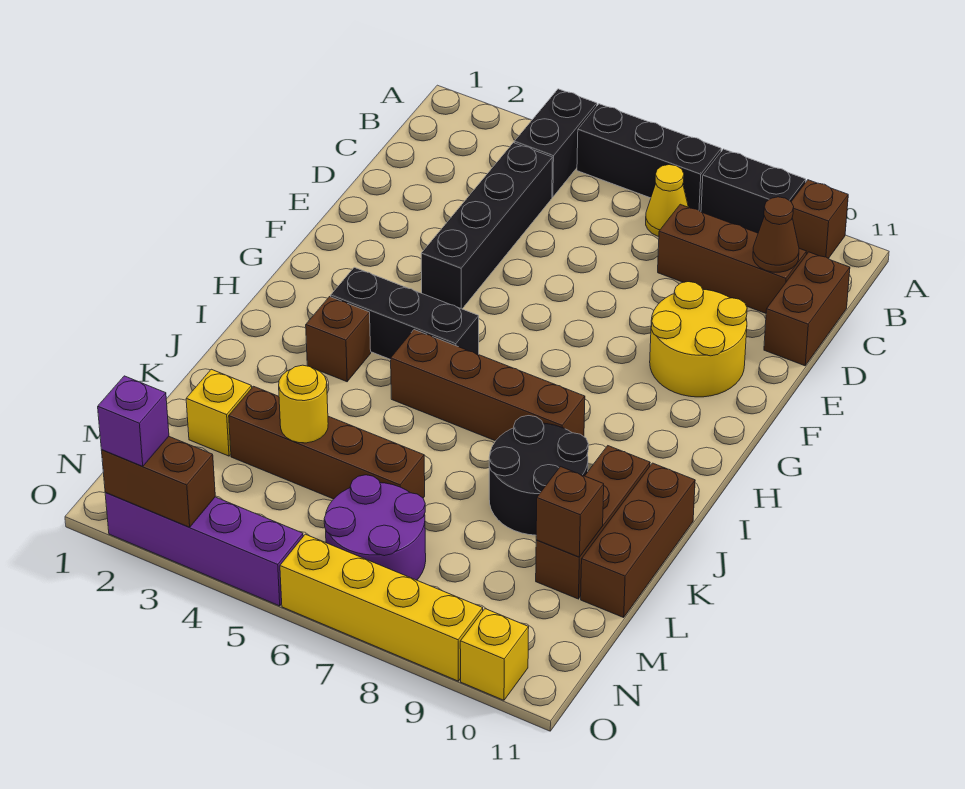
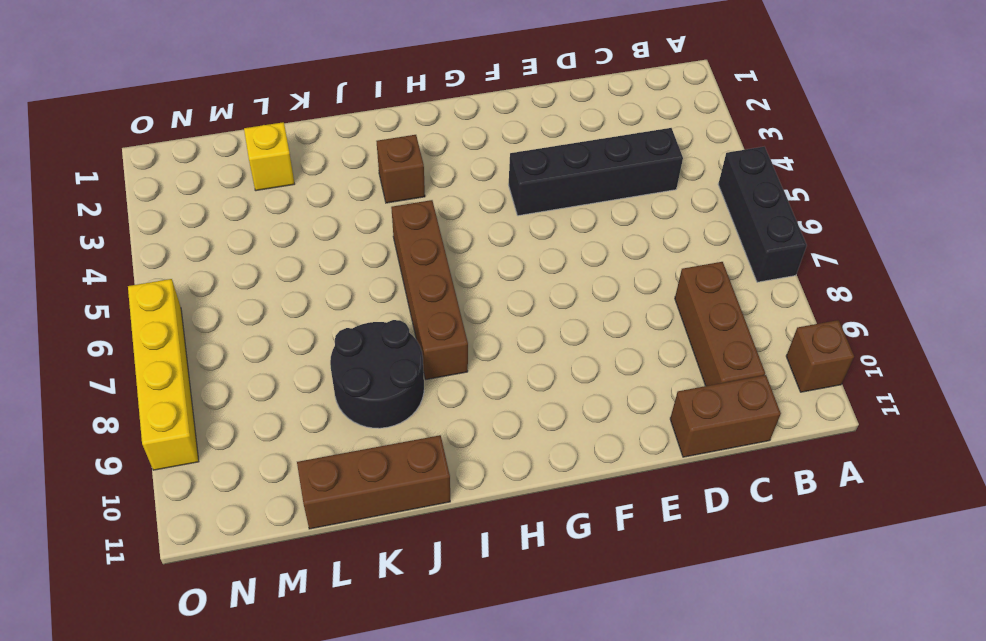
none -> black brick A4:B4 level 1
none -> black brick A8:A9 level 1
none -> yellow cone B7 level 1

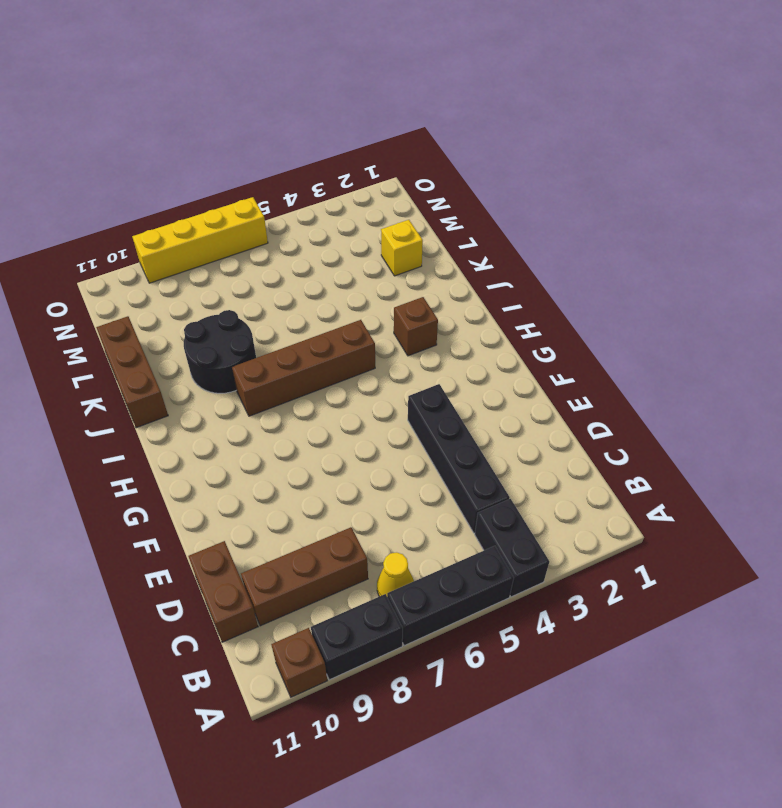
none -> yellow round brick E9:F10 level 1
none -> black brick H3:H5 level 1
none -> brown brick J10:L10 level 1

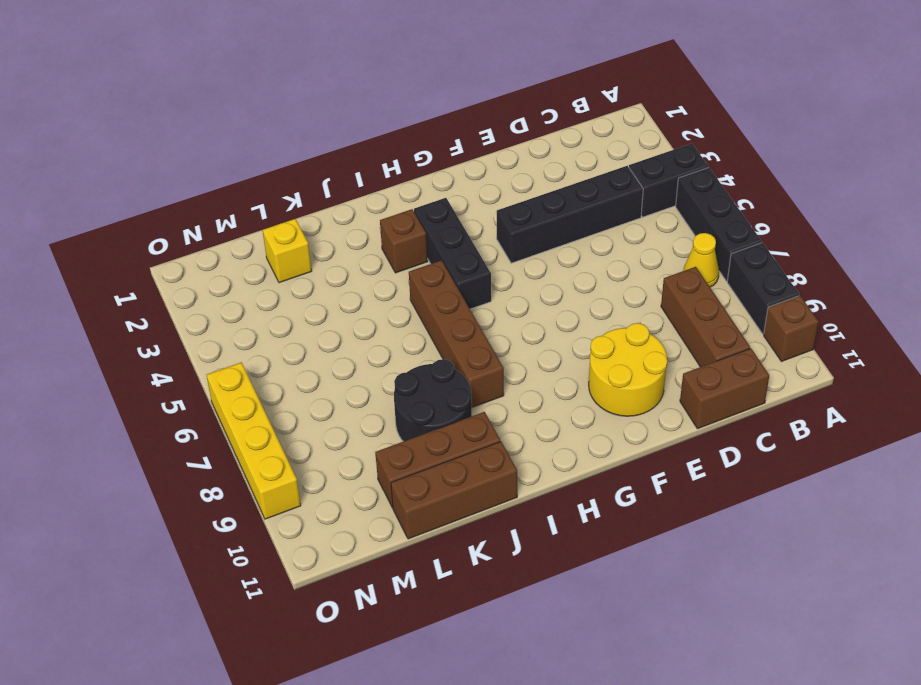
none -> brown brick L3:L6 level 1
none -> purple round brick M6:N7 level 1
none -> purple brick O2:O5 level 1

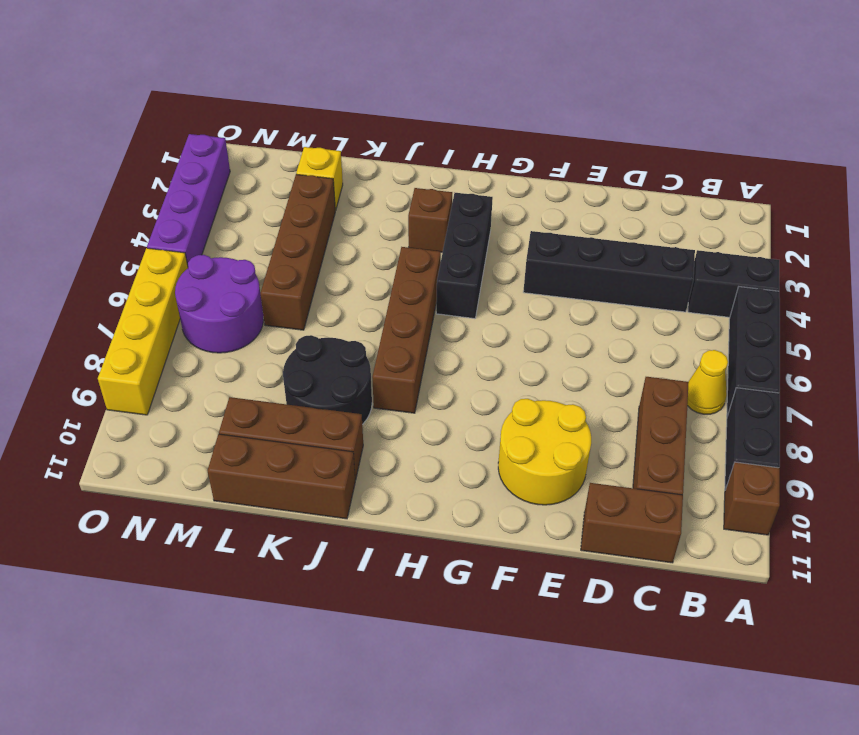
none -> yellow brick O10 level 1
none -> brown cone C10 level 2
none -> yellow round brick L4 level 2

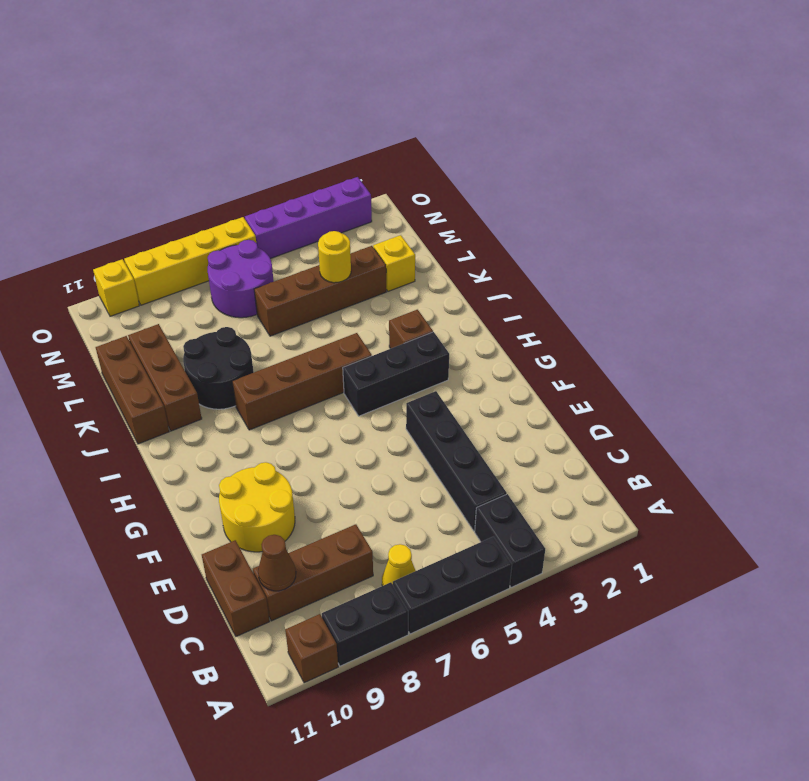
none -> brown brick L10 level 2
none -> brown brick O2:O3 level 2
none -> purple brick O2 level 3

